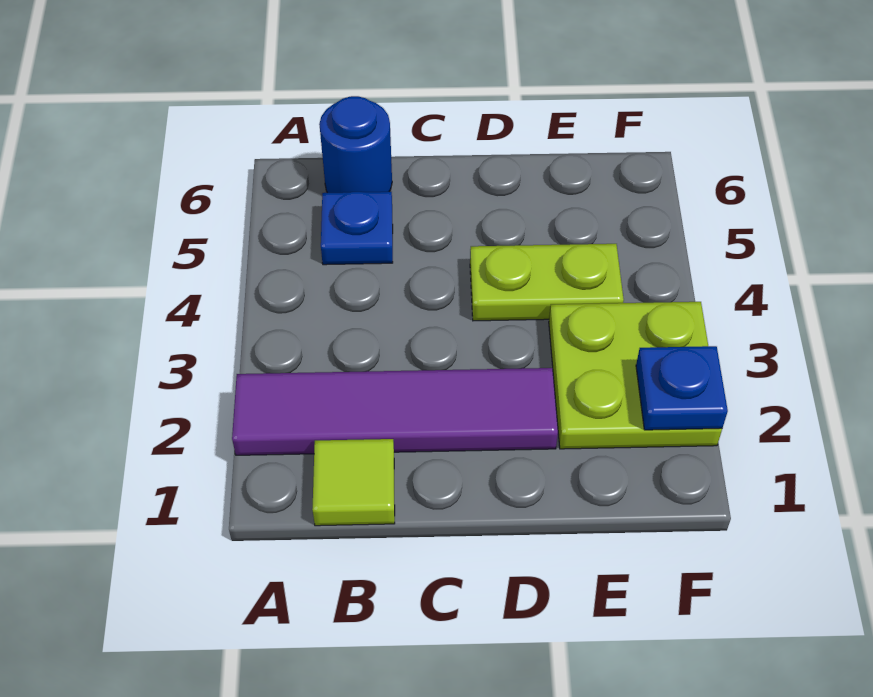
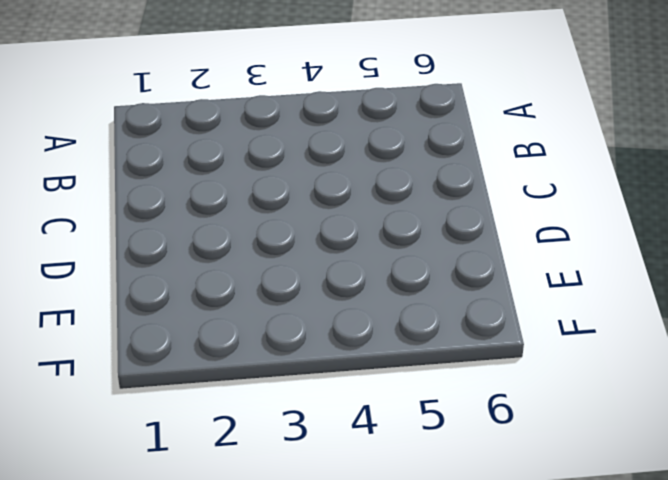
none -> purple tile A2:D2 level 1
none -> lime tile B1 level 1

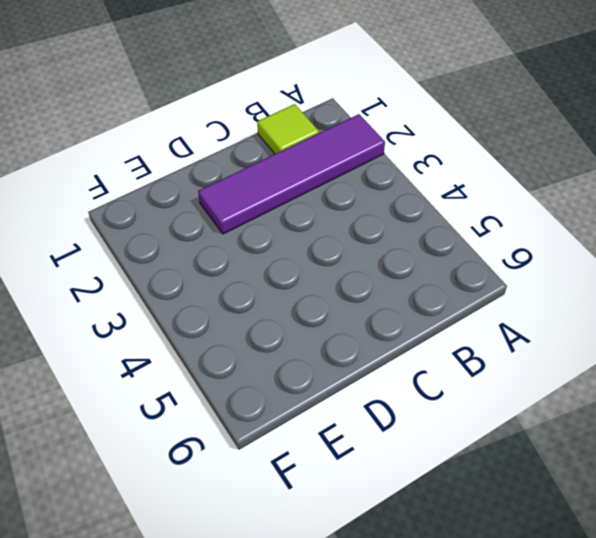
none -> blue plate B5 level 1
none -> blue round brick B6 level 1

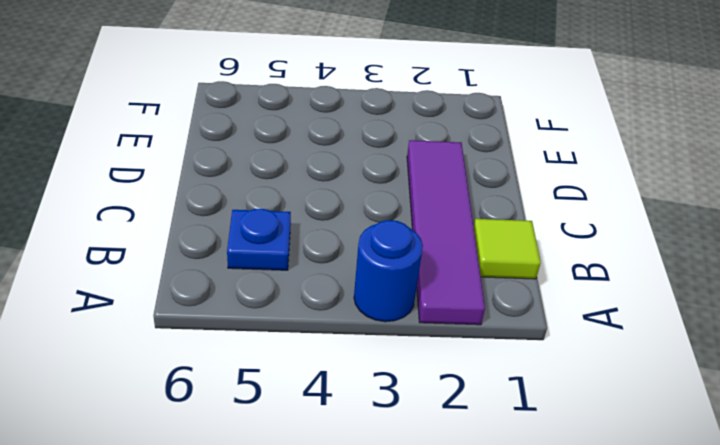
blue round brick A3 level 1 -> blue round brick B6 level 1
none -> lime plate D4:E4 level 1
none -> lime plate E2:F3 level 1

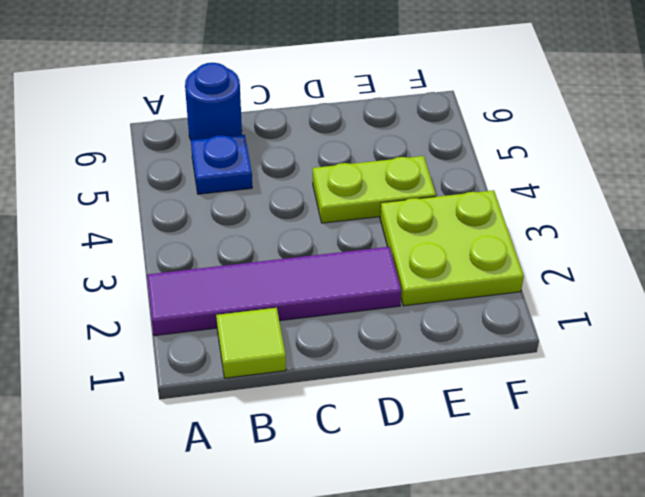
none -> blue plate F2 level 2

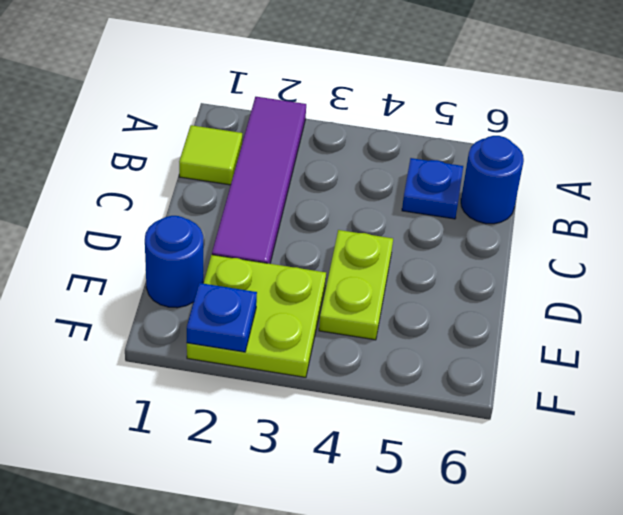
blue round brick E1 level 1 -> none

